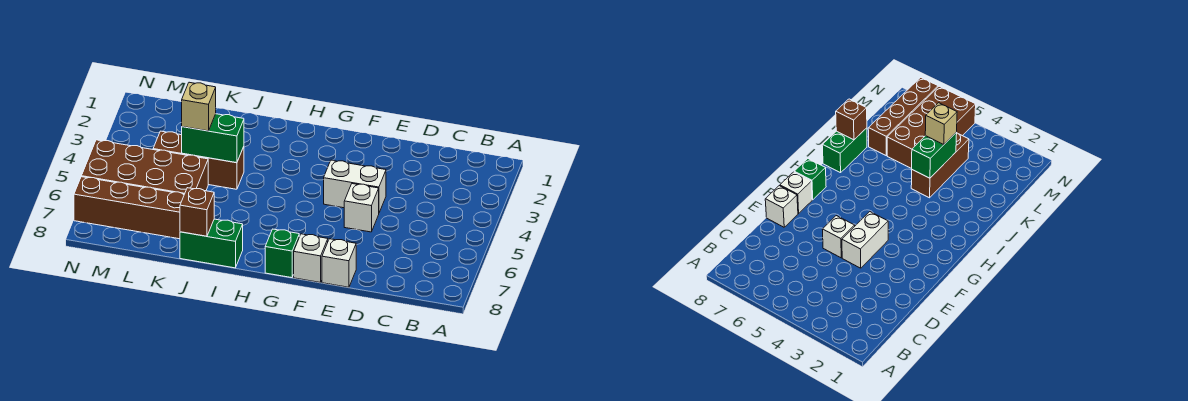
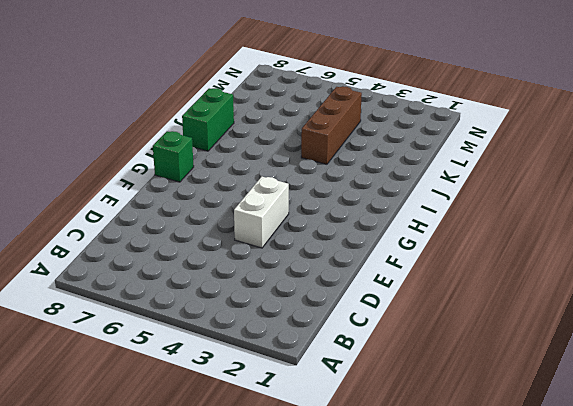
none -> white brick E5 level 1
none -> white brick E8 level 1
none -> white brick F8 level 1

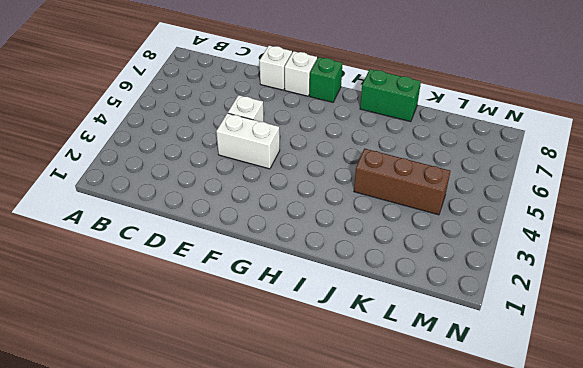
none -> brown brick K5:N6 level 1
none -> brown brick K7:N7 level 1
none -> green brick J4:K4 level 2

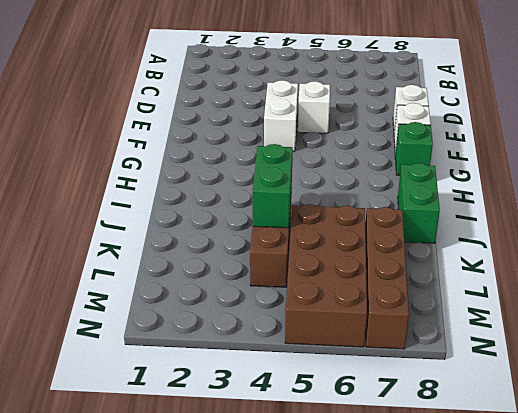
none -> brown brick J8 level 2
none -> tan brick K4 level 3

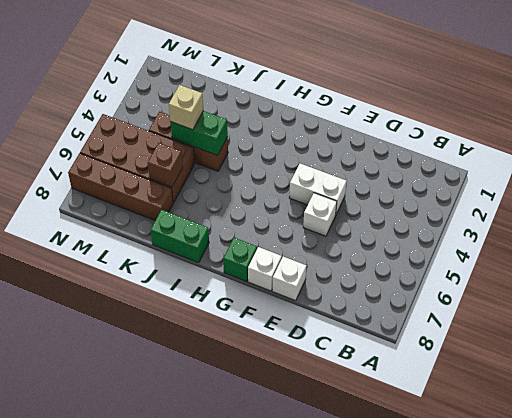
brown brick K6 level 2 -> brown brick J8 level 2

